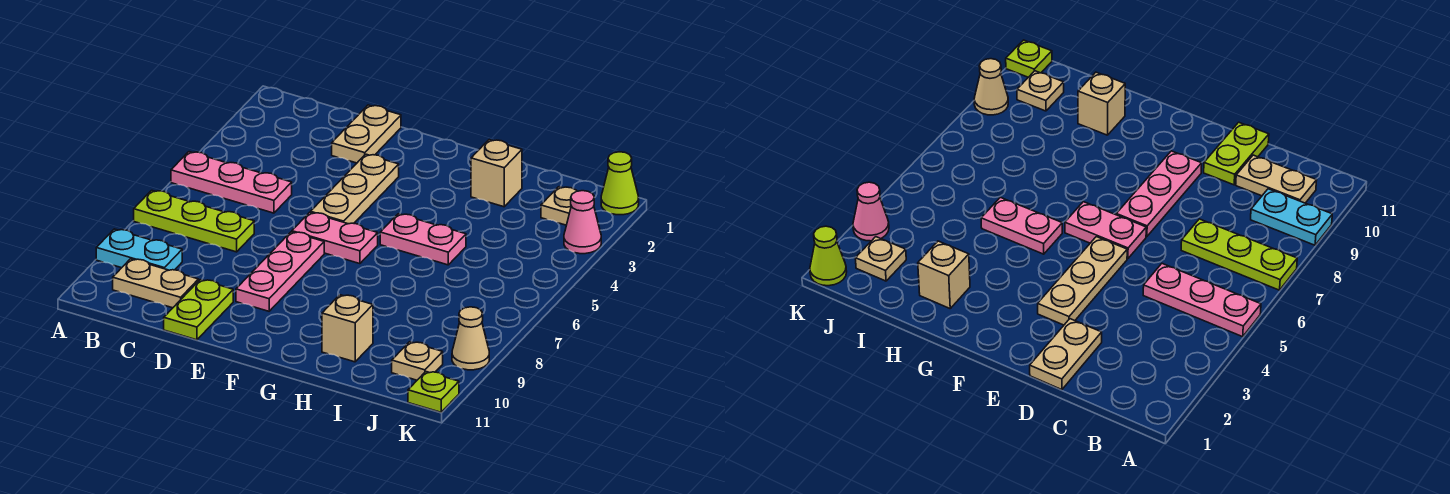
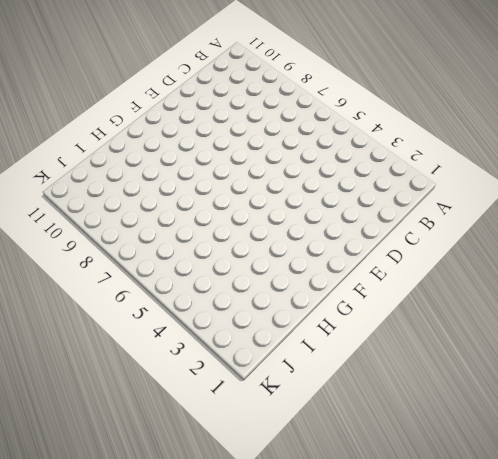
none -> pink plate A5:C5 level 1
none -> lime plate A7:C7 level 1
none -> cyan plate A9:B9 level 1

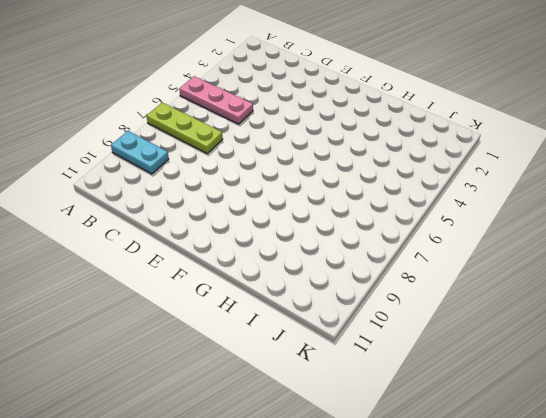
none -> tan plate B10:C10 level 1
none -> tan plate D1:D2 level 1
none -> lime plate D10:D11 level 1

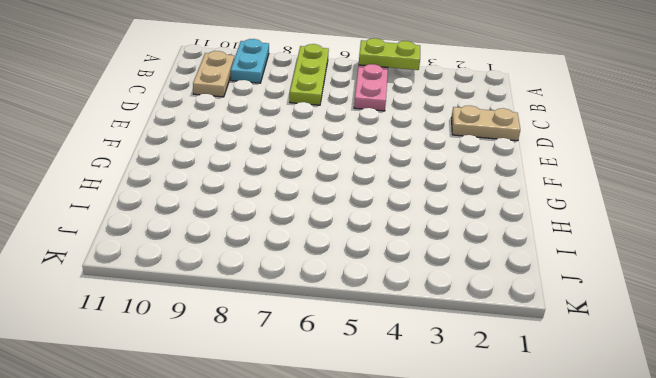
lime plate A4:A5 level 2 -> lime plate D10:D11 level 1
none -> tan plate E3:E5 level 1
none -> pink plate E6:F6 level 1
none -> pink plate E7:E9 level 1

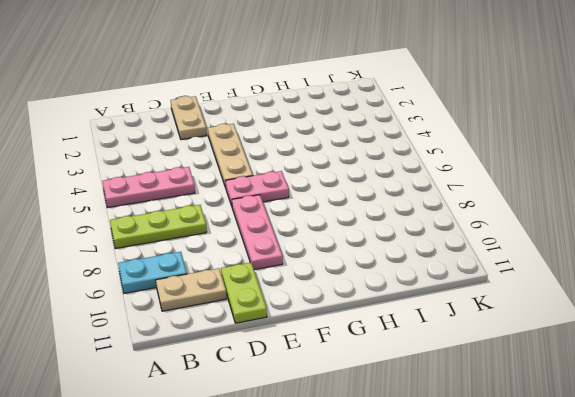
none -> pink plate G5:H5 level 1
none -> tan brick H2 level 1
none -> tan brick H10 level 1

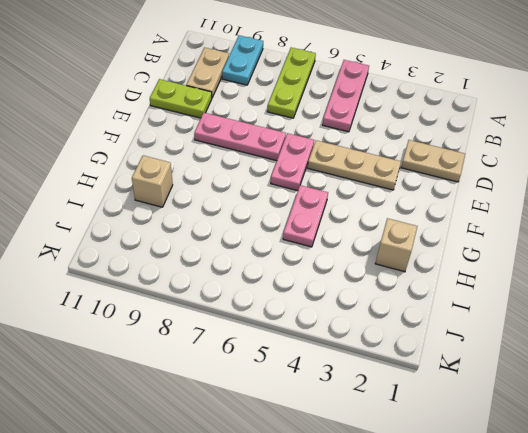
none -> tan plate J2 level 1
none -> tan plate J10 level 1
none -> lime cone K1 level 1

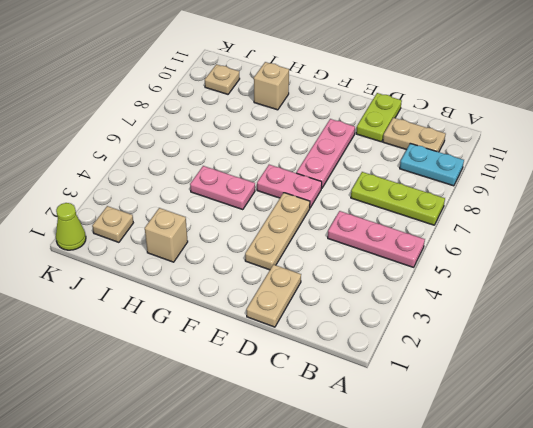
none -> pink cone K3 level 1
none -> tan cone K9 level 1
none -> lime plate K11 level 1

